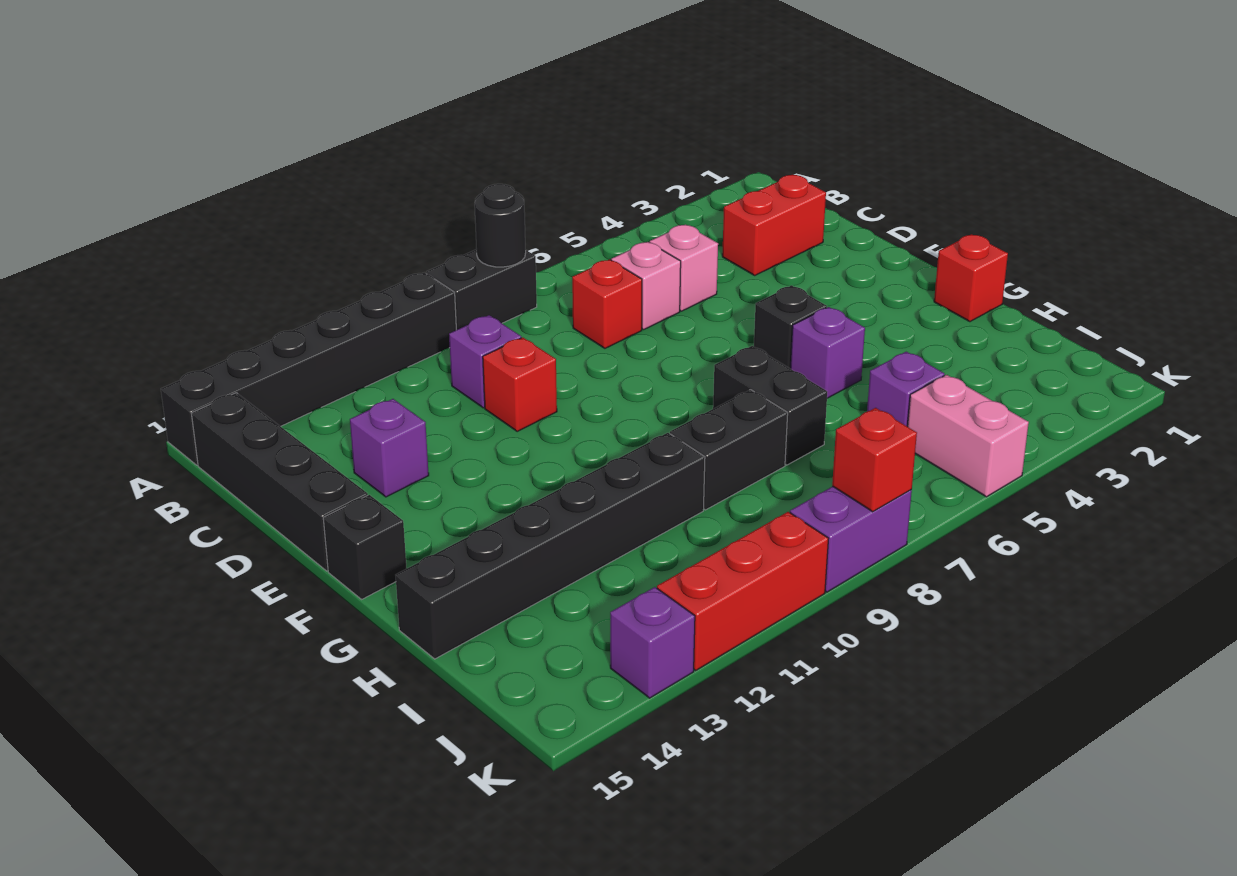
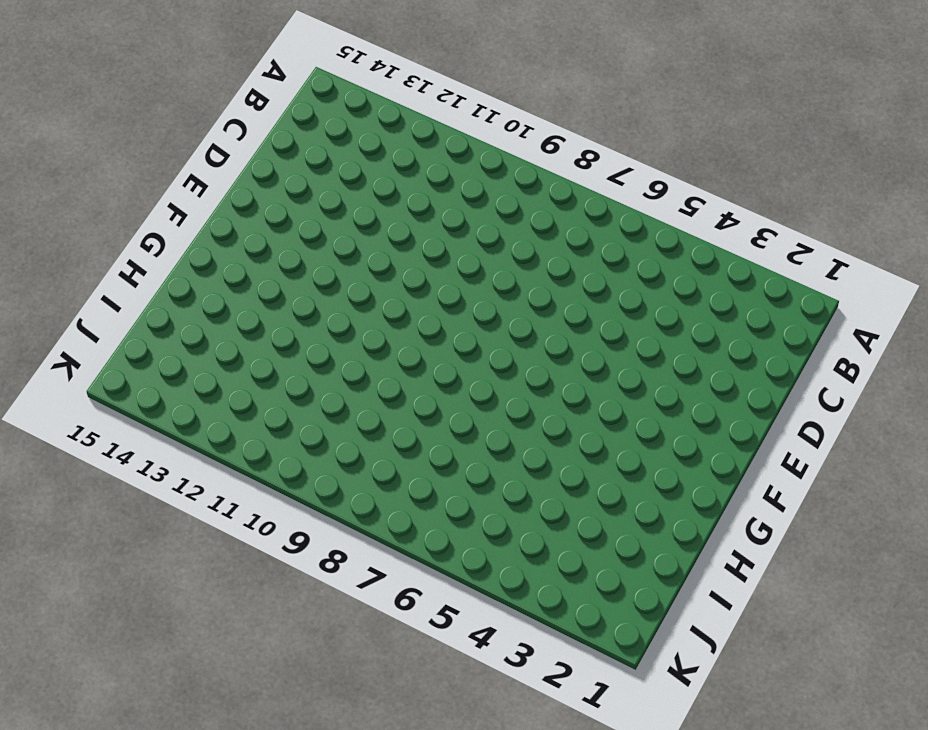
none -> black brick A8:A9 level 1
none -> black brick A10:A15 level 1
none -> black brick B15:E15 level 1

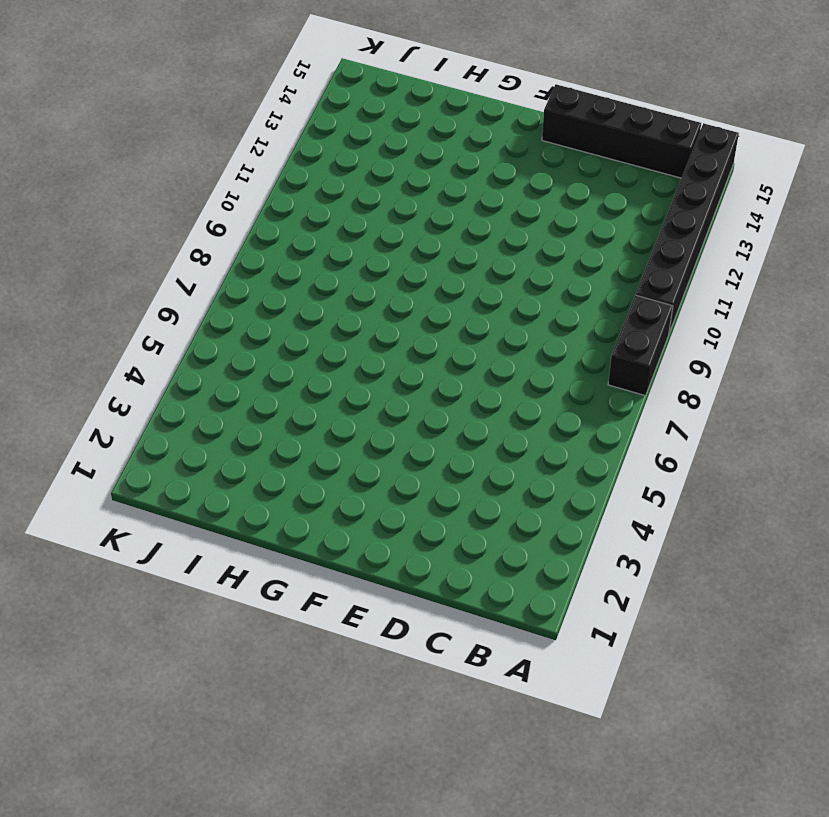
none -> red brick C2:C3 level 1
none -> pink brick C5 level 1
none -> pink brick C6 level 1

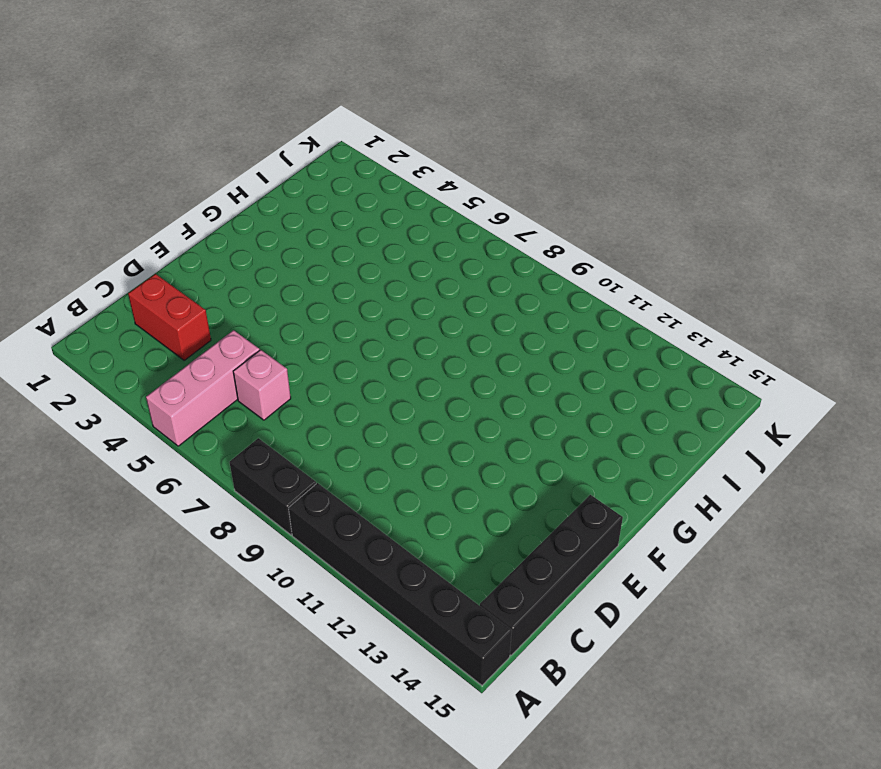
pink brick A5:C5 level 1 -> pink brick C5 level 1
none -> red brick C7 level 1
none -> purple brick C10 level 1
none -> red brick D10 level 1

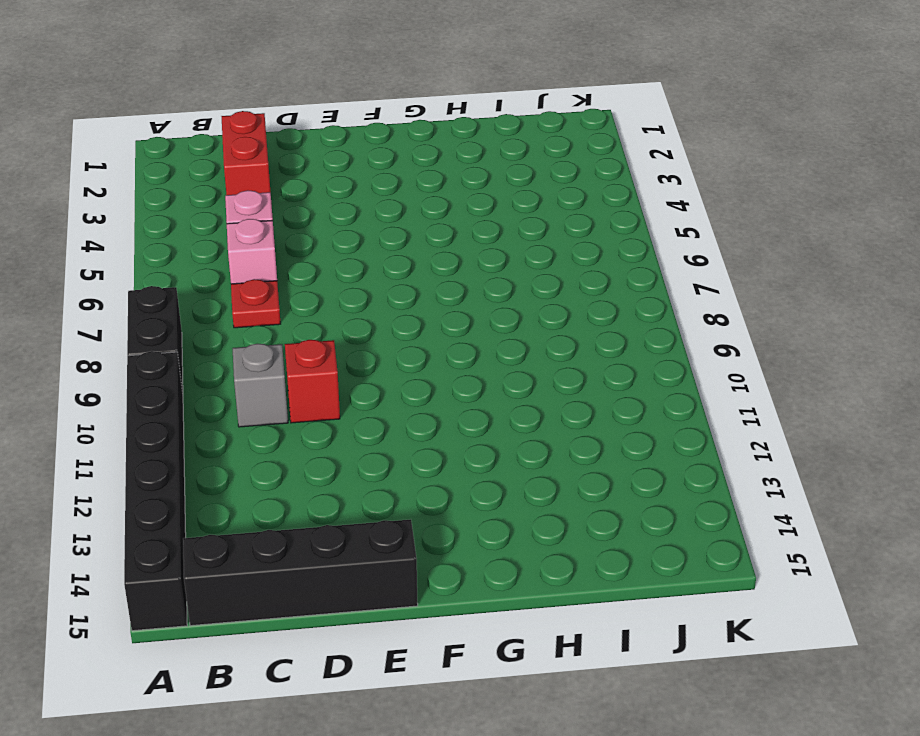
red plate C7 level 1 -> red brick C7 level 1
grey brick C10 level 1 -> purple brick C10 level 1
none -> purple brick D13 level 1
none -> black brick F5 level 1
none -> black brick F15 level 1

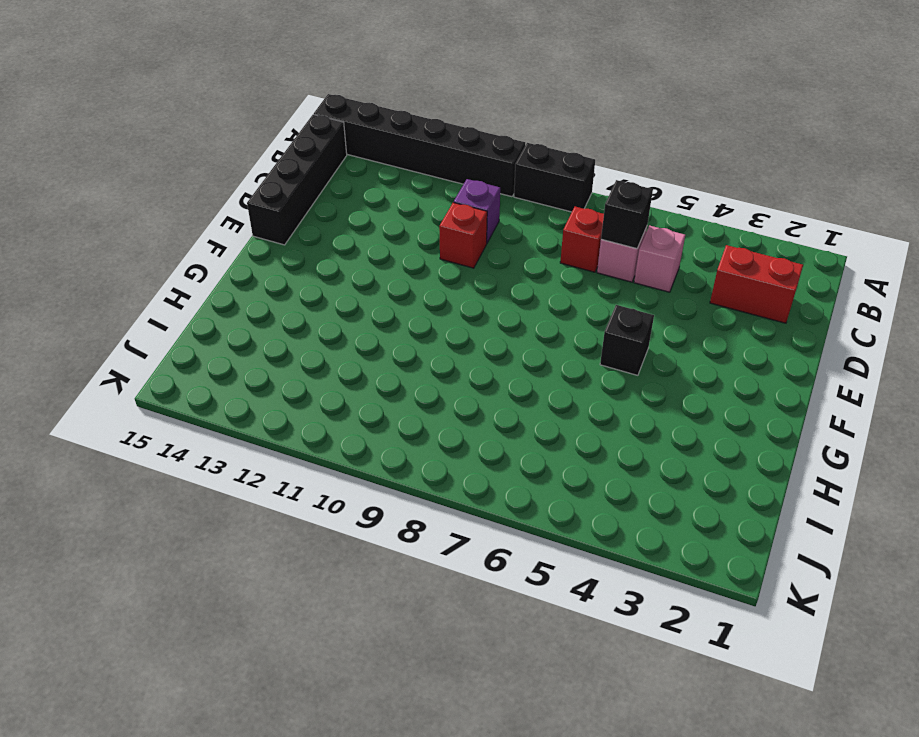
black brick C6 level 2 -> black brick F15 level 1
none -> purple brick D13 level 1
none -> red brick G1 level 1
none -> purple brick G5 level 1

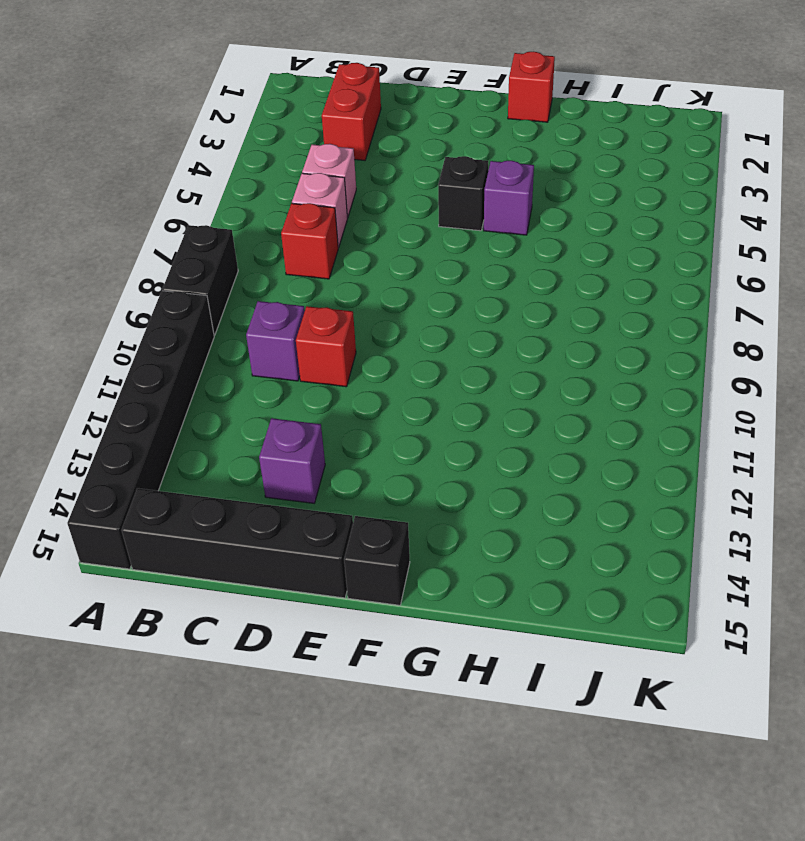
none -> black brick G7:H7 level 1
none -> black brick H8:H9 level 1
none -> black brick H10:H15 level 1

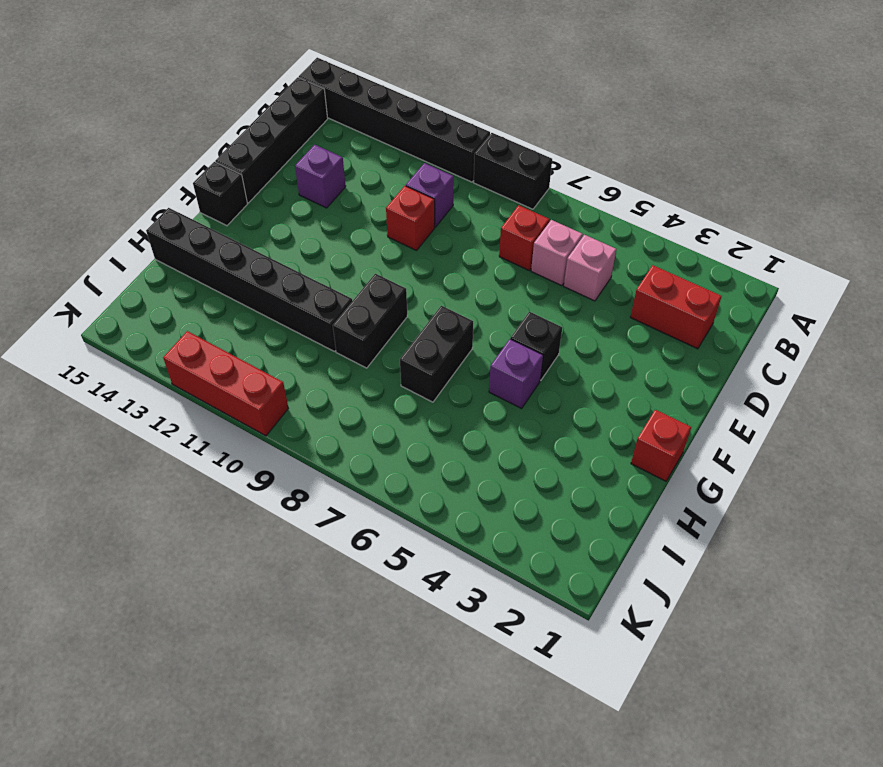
black brick G9:H9 level 1 -> black brick H8:H9 level 1
none -> purple brick I5 level 1
none -> pink brick J5:K5 level 1
none -> purple brick K8:K9 level 1

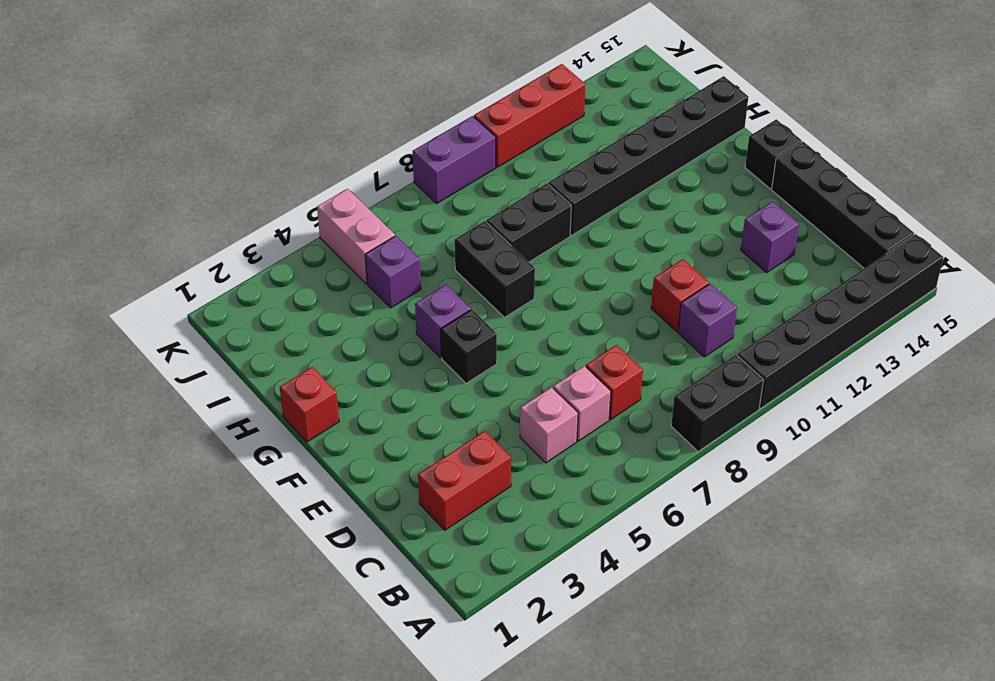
none -> purple brick K13 level 1
none -> black round brick A8 level 2
none -> red brick K8 level 2

